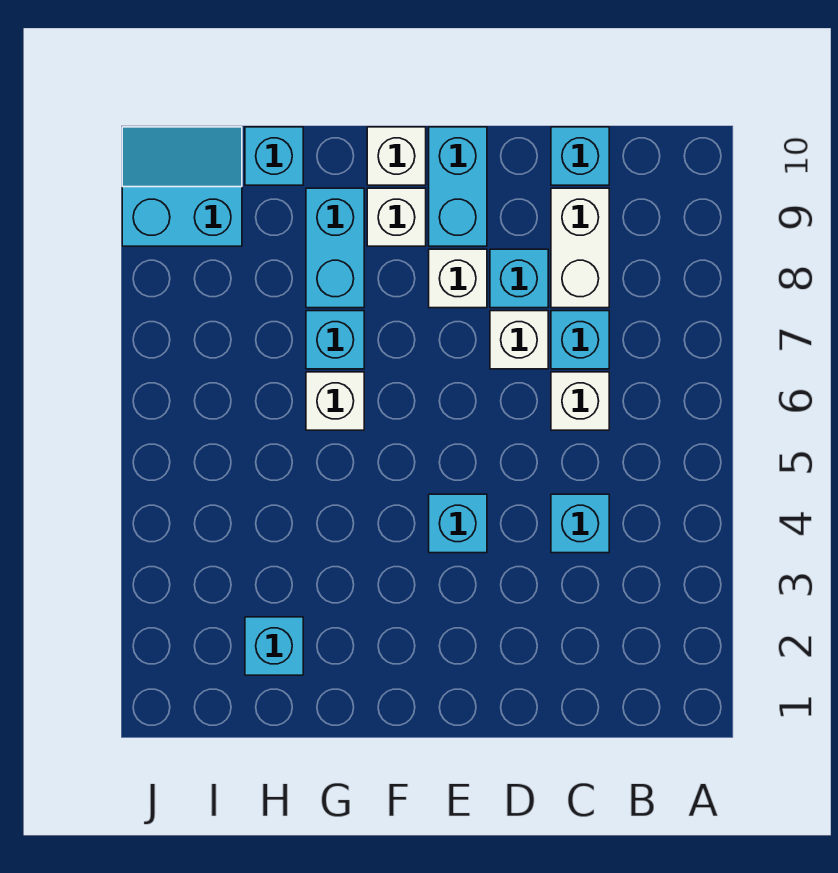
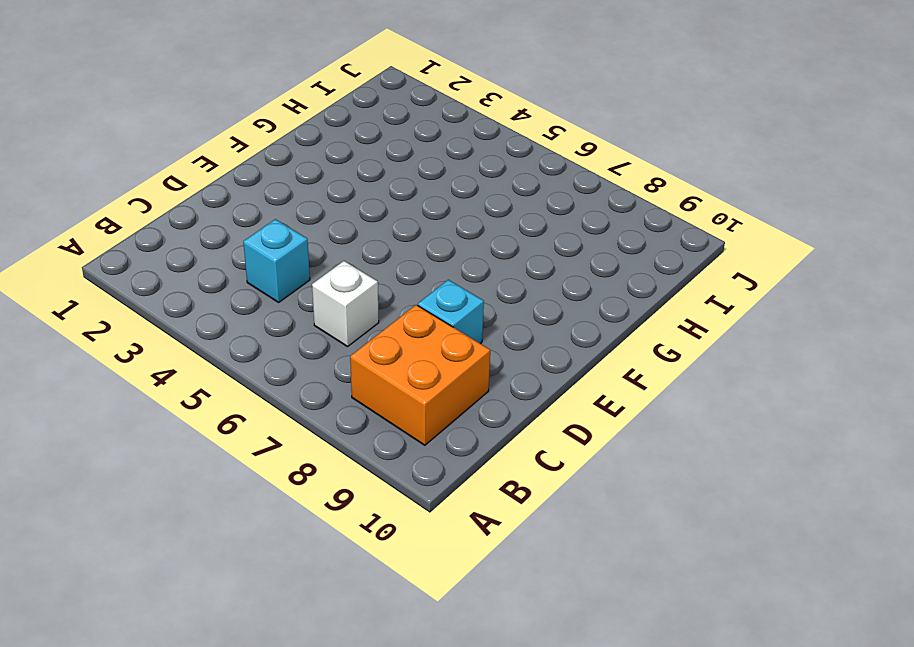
orange brick B8:C9 level 1 -> white brick C8:C9 level 1
none -> cyan brick C7 level 1
none -> cyan brick C10 level 1
none -> white brick D7 level 1

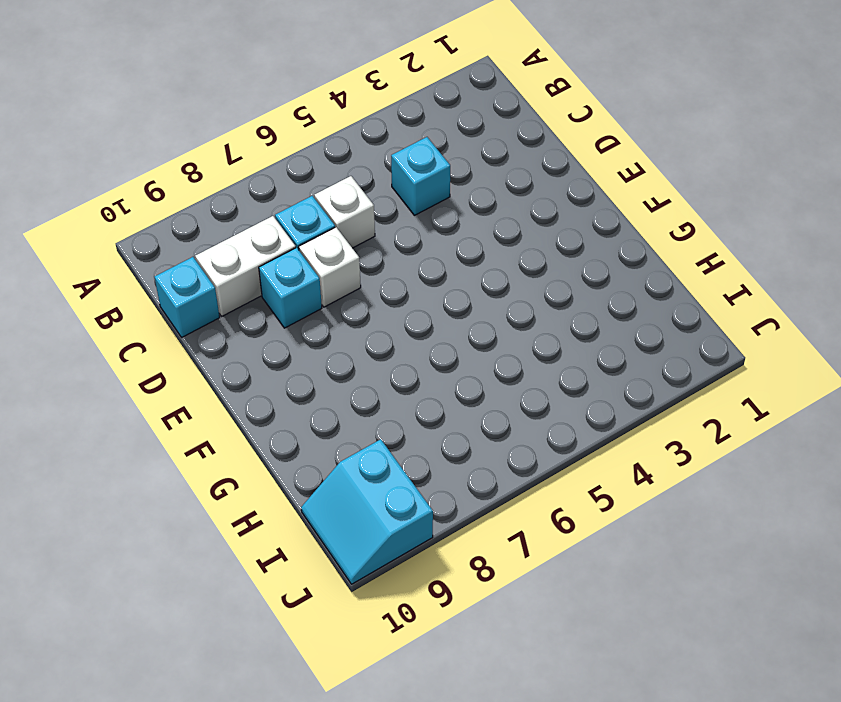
none -> cyan brick E4 level 1
none -> white brick E8 level 1
none -> cyan brick E9:E10 level 1

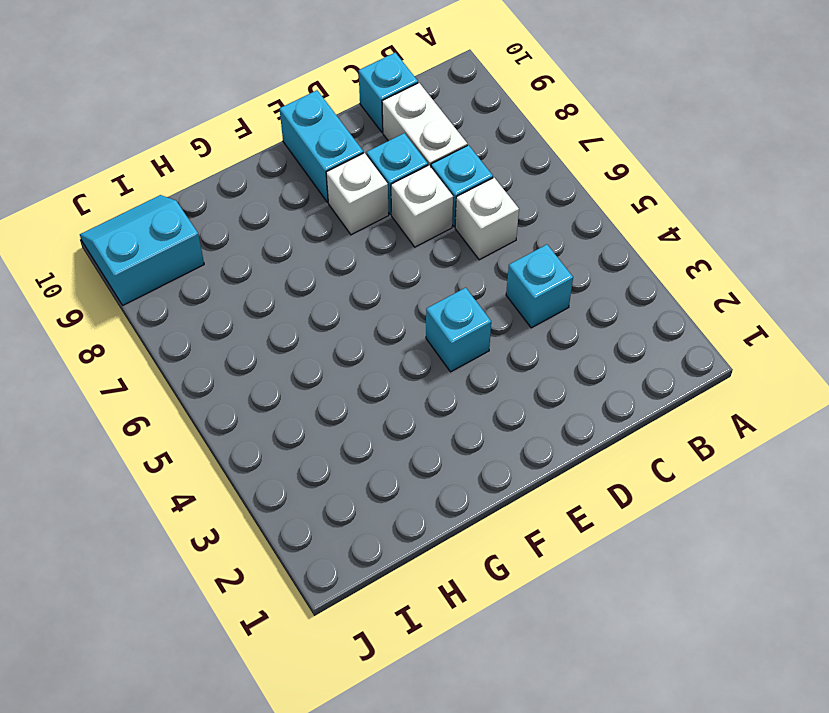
none -> white brick F9 level 1
none -> white brick F10 level 1
none -> white brick G6 level 1

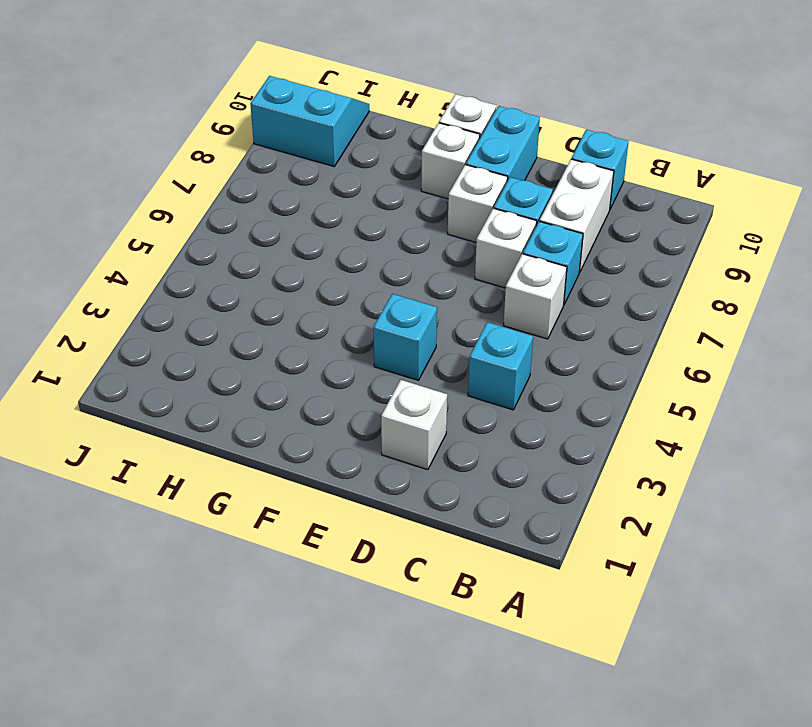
white brick D2 level 1 -> white brick G6 level 1
none -> cyan brick G7 level 1
none -> cyan brick G8:G9 level 1
none -> cyan brick H2 level 1

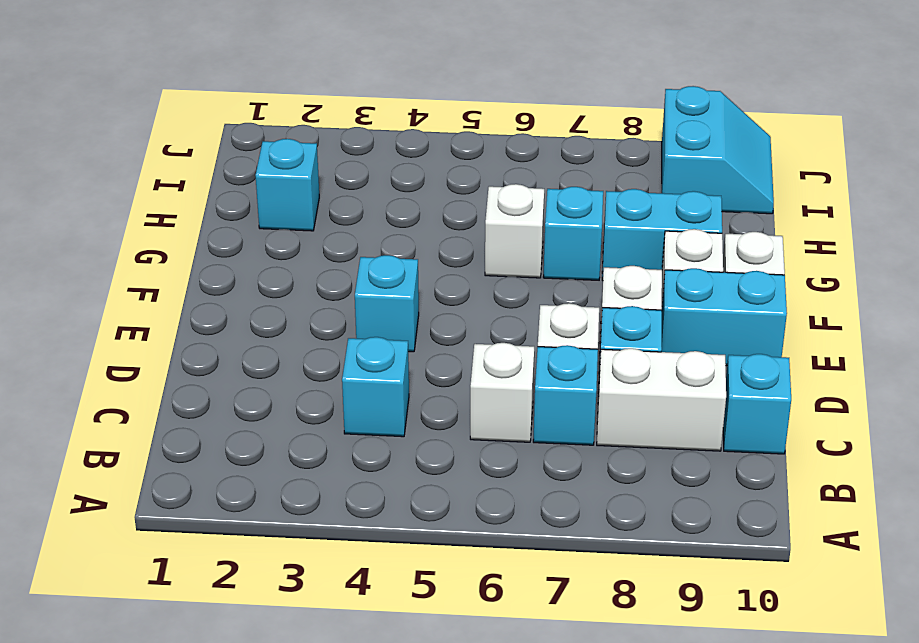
none -> cyan brick H10 level 1

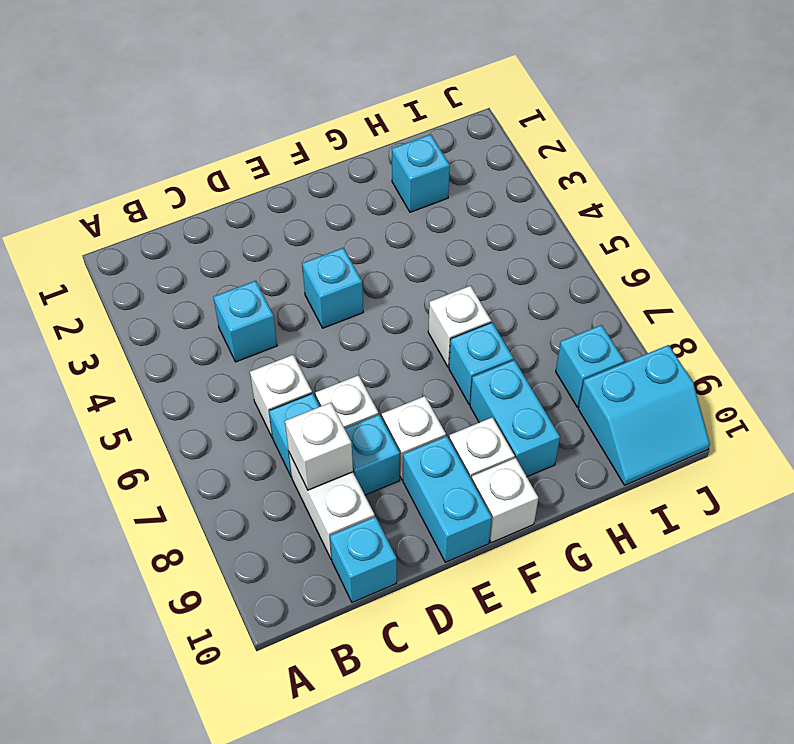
white brick C8 level 2 -> none
cyan brick I8 level 1 -> cyan brick H10 level 1

